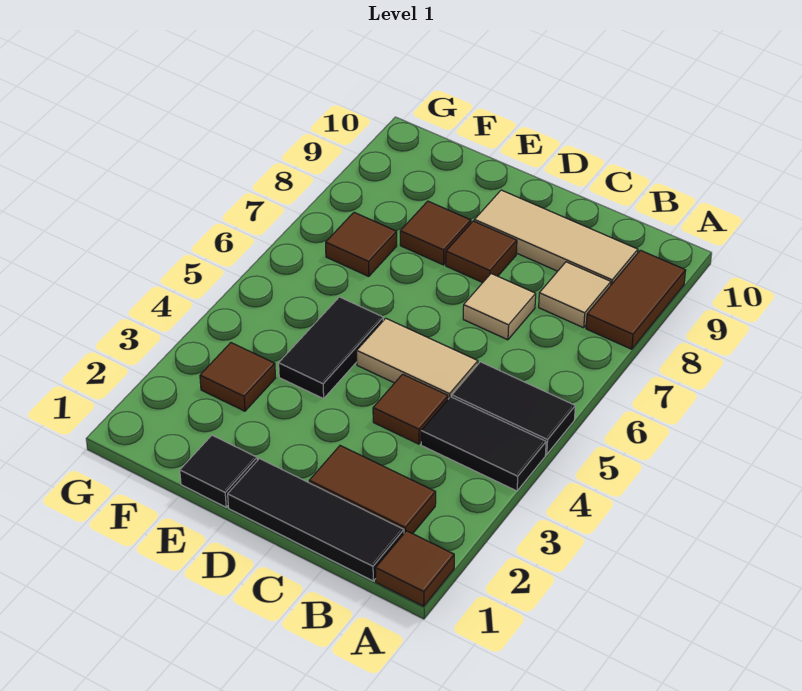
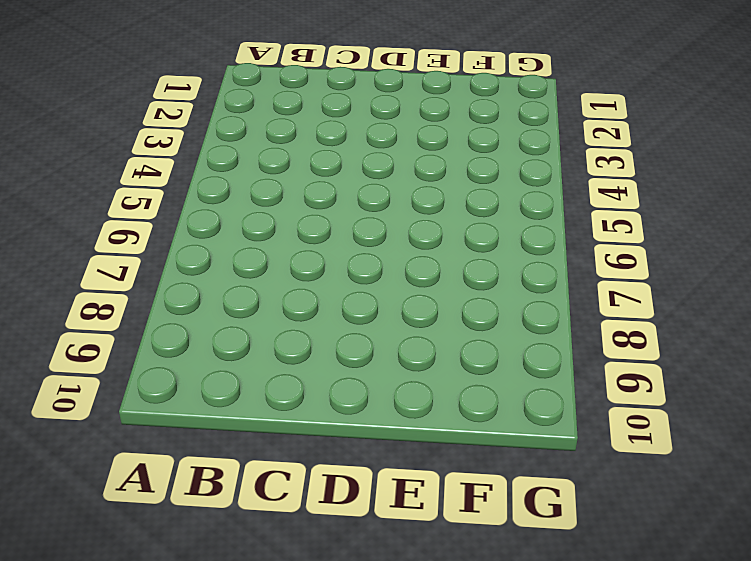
none -> brown tile A1 level 1
none -> black tile A4:B4 level 1
none -> black tile A5:B5 level 1

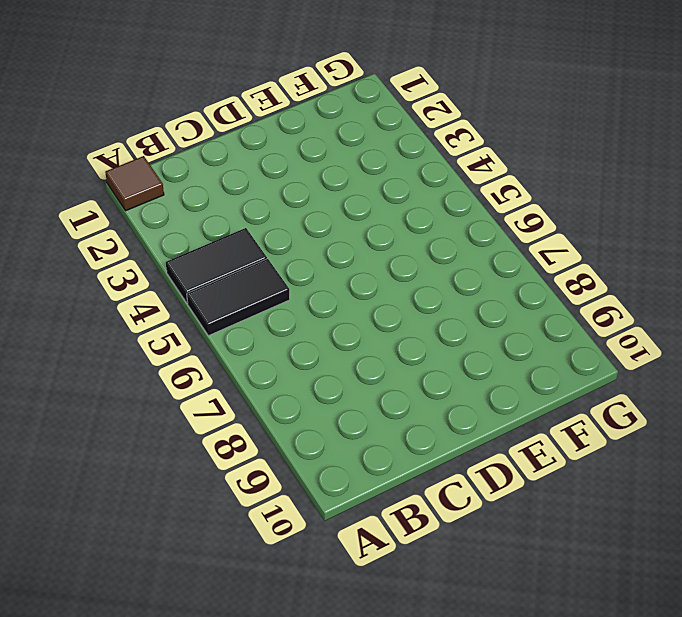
none -> brown tile A8:A9 level 1
none -> black tile B1:D1 level 1
none -> brown tile B2:C2 level 1

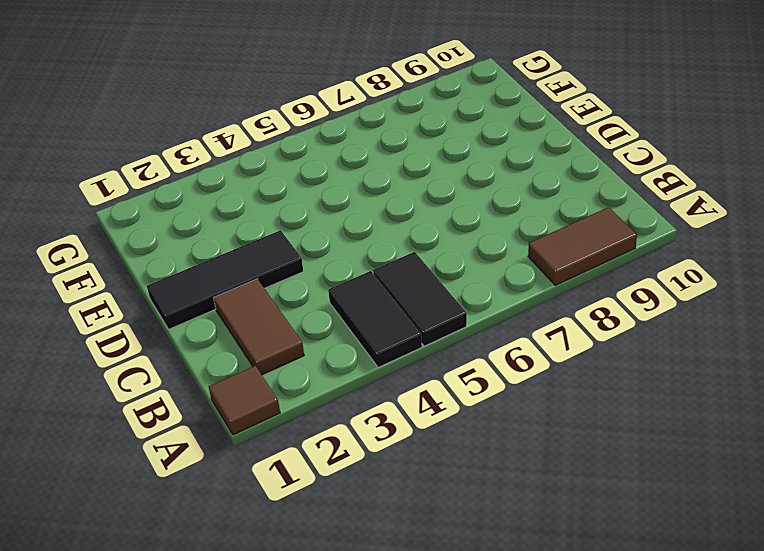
black tile D1:D3 level 1 -> black tile B1:D1 level 1
none -> tan tile B8 level 1
none -> tan tile B9:D9 level 1
none -> brown tile C4 level 1

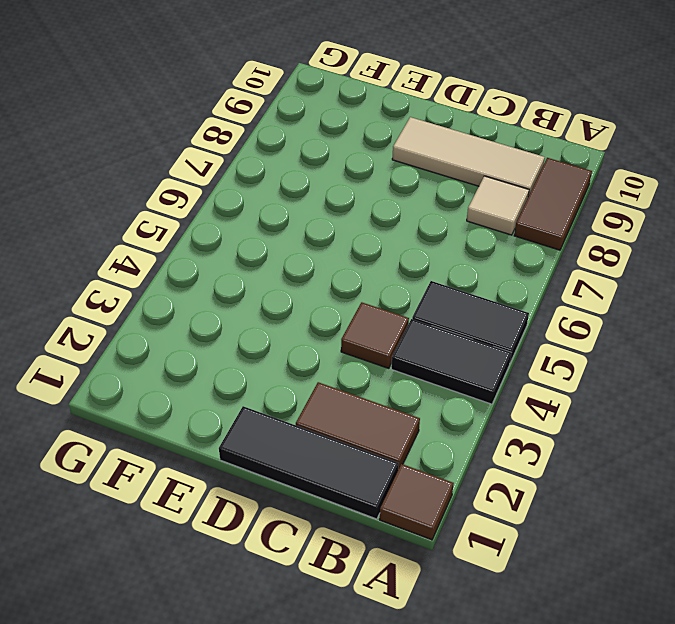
none -> tan tile C5:D5 level 1
none -> tan tile C7 level 1
none -> brown tile D8 level 1

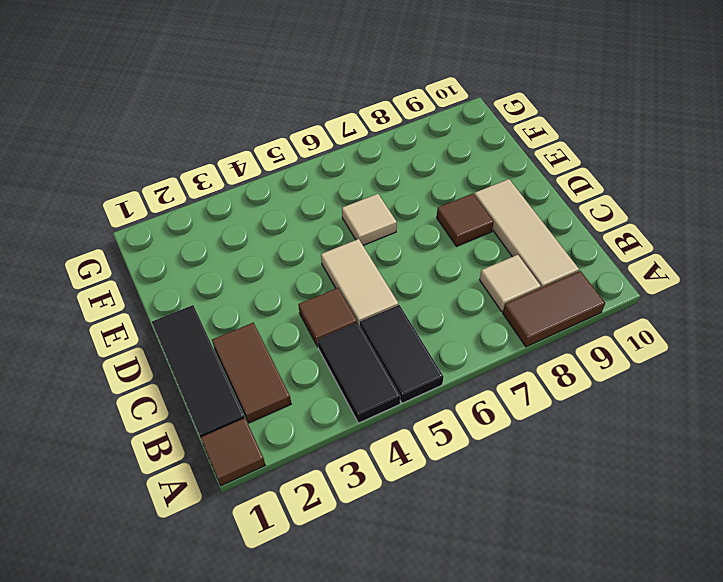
tan tile E6 level 1 -> tan tile C7 level 1
none -> black tile E1 level 1
none -> black tile E4:E5 level 1
none -> brown tile E8 level 1

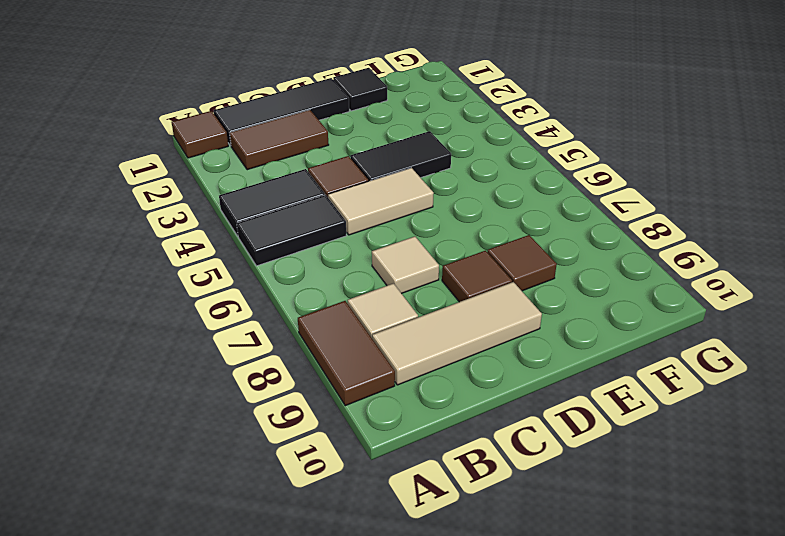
black tile D4:E4 level 1 -> black tile E4:E5 level 1
none -> brown tile F3 level 1
none -> brown tile F7 level 1

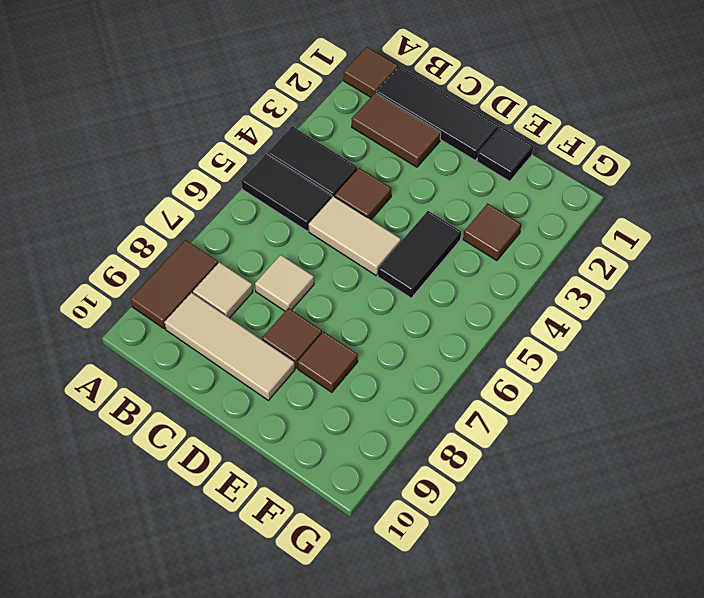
none -> brown tile F7 level 1

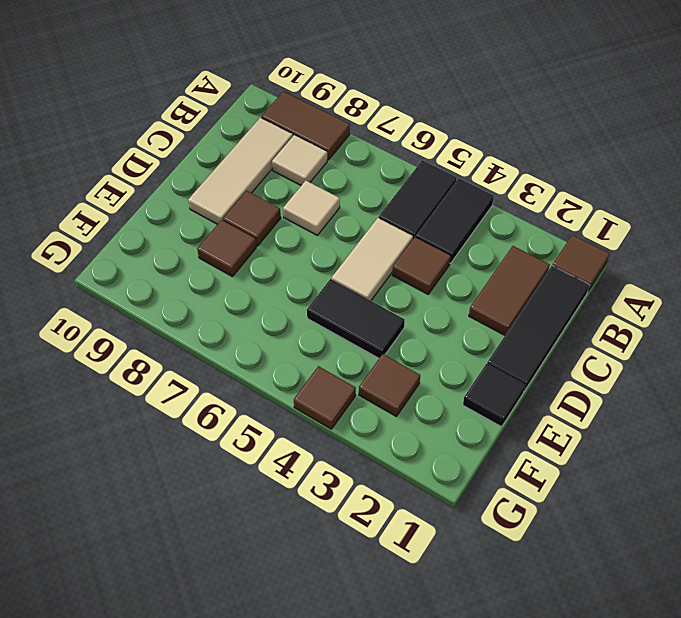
brown tile G4 level 1 -> brown tile F7 level 1

